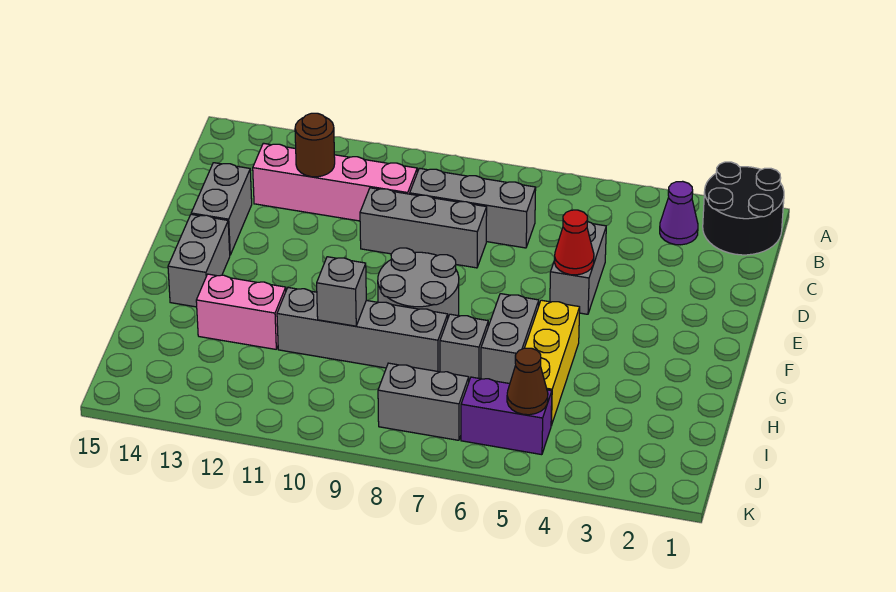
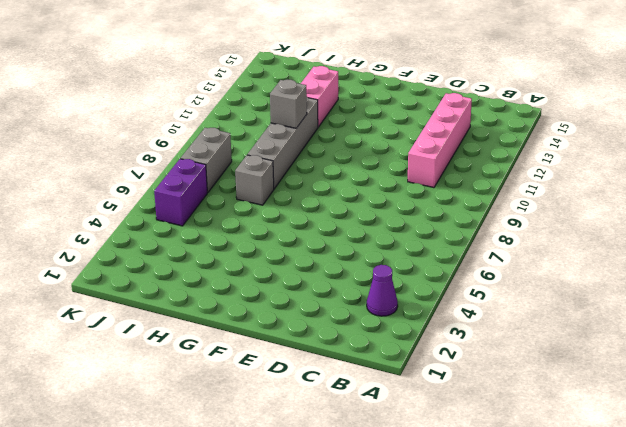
none -> black round brick A1:B2 level 1
none -> grey brick C7:C9 level 1
none -> grey brick D5:E5 level 1

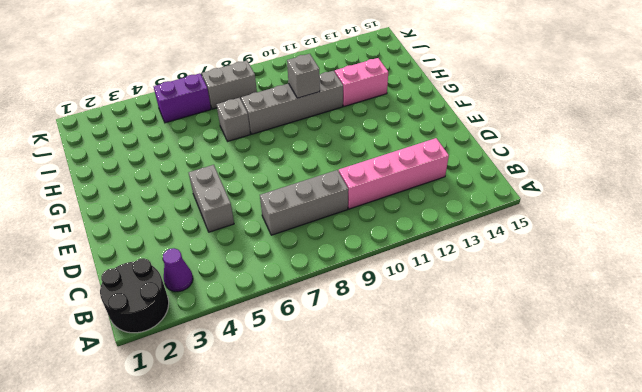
none -> grey brick D8:D10 level 1
none -> grey brick D14:E14 level 1
none -> grey round brick F8:G9 level 1

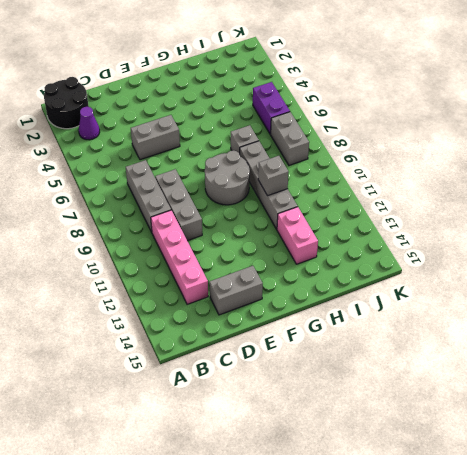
none -> grey brick F14:G14 level 1
none -> yellow brick G5:I5 level 1
none -> grey brick G6:H6 level 1

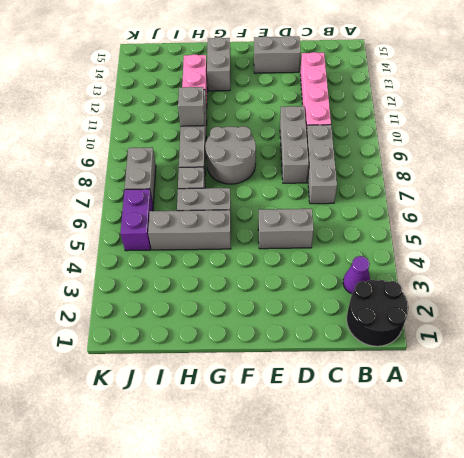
grey brick G5:I5 level 1 -> yellow brick G5:I5 level 1
grey brick G13:G14 level 1 -> grey brick F14:G14 level 1
none -> brown round brick C12 level 2
none -> red cone E5 level 2
none -> brown cone J5 level 2

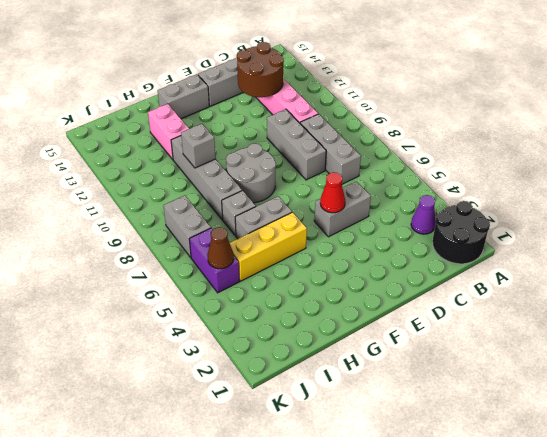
brown round brick C12:D13 level 2 -> brown round brick C12 level 2

